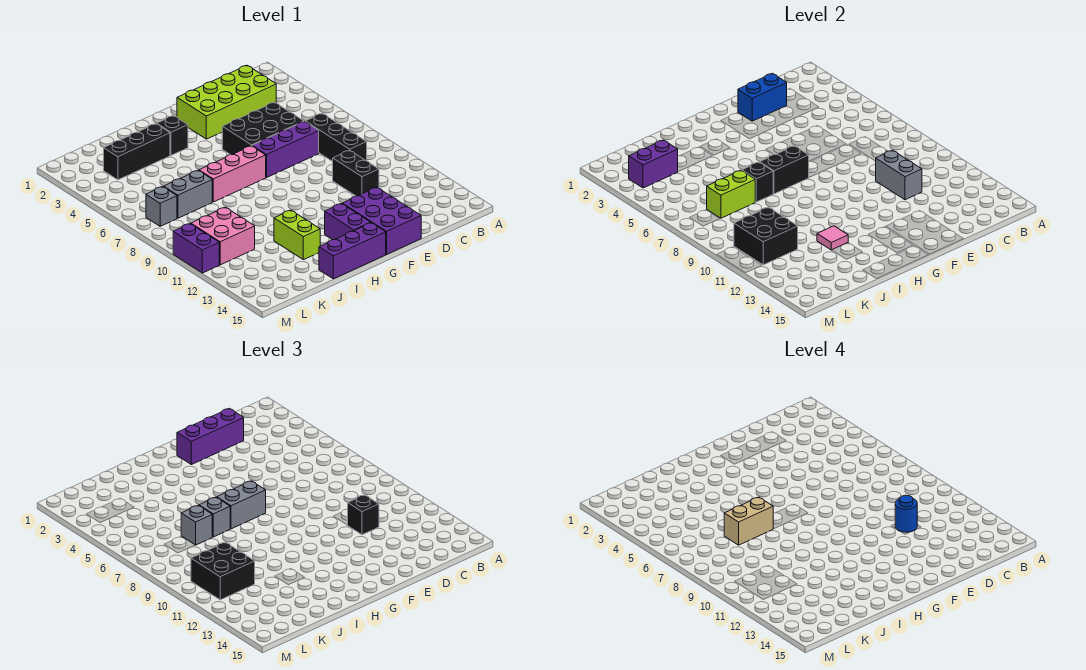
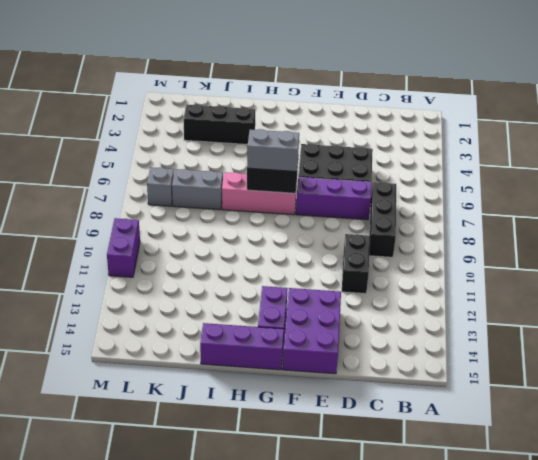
none -> lime brick C2:F3 level 1
none -> black brick H3 level 1
none -> lime brick I12:I13 level 1
none -> pink brick K10:L11 level 1

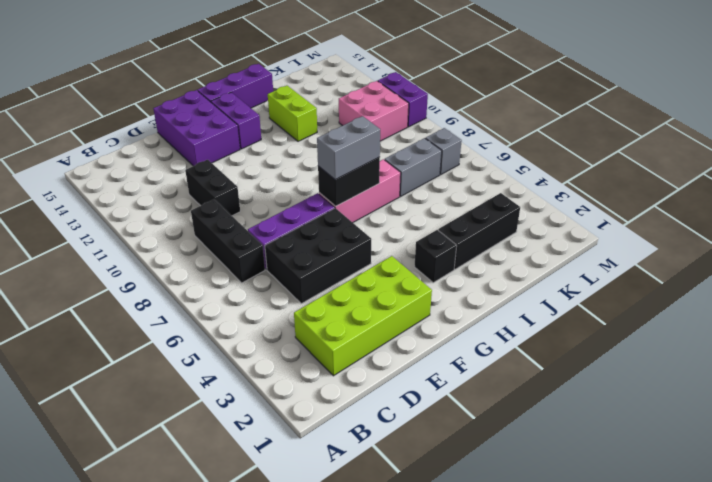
none -> blue brick D2:E2 level 2
none -> grey brick D10:D11 level 2
none -> black brick I7 level 2
none -> pink tile I12 level 2

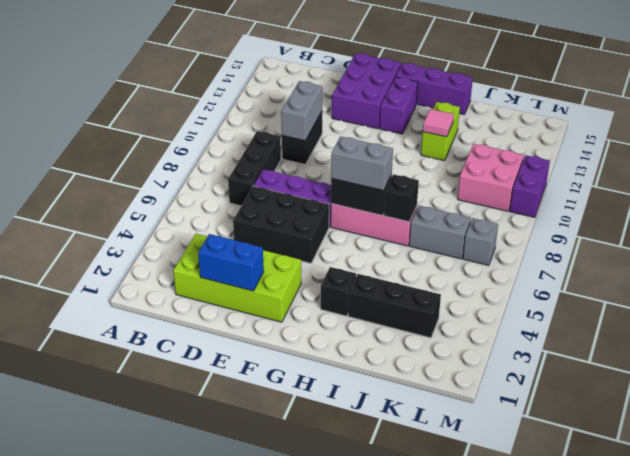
none -> lime brick J7:K7 level 2
none -> purple brick K3:L3 level 2
none -> black brick K10:L11 level 2
none -> purple brick D2:F2 level 3

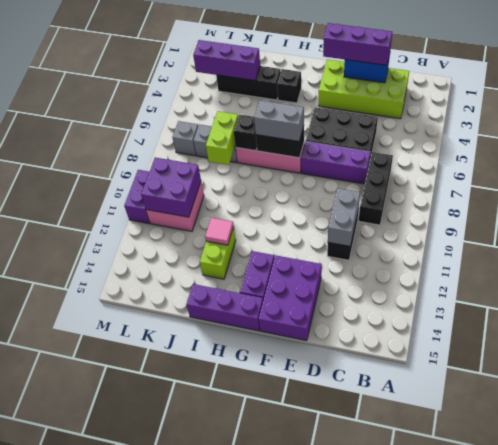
purple brick J3:L3 level 2 -> purple brick K3:L3 level 2
lime brick J7:J8 level 2 -> lime brick J7:K7 level 2
purple brick K10:L11 level 2 -> black brick K10:L11 level 2
none -> black brick D11 level 3
none -> grey brick I7 level 3
none -> grey brick J7 level 3
none -> black brick K10:L11 level 3

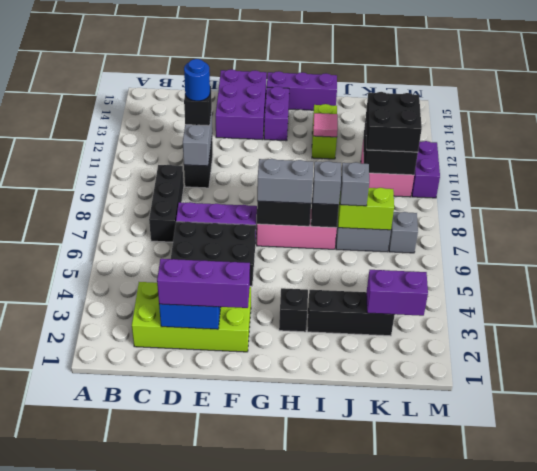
none -> tan brick I7:J7 level 4

